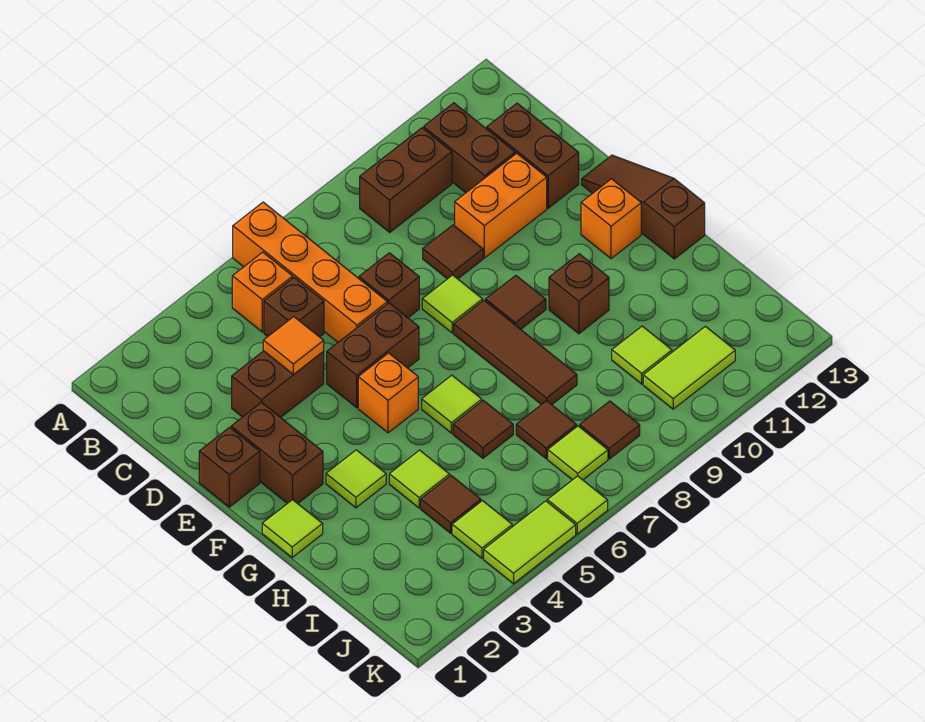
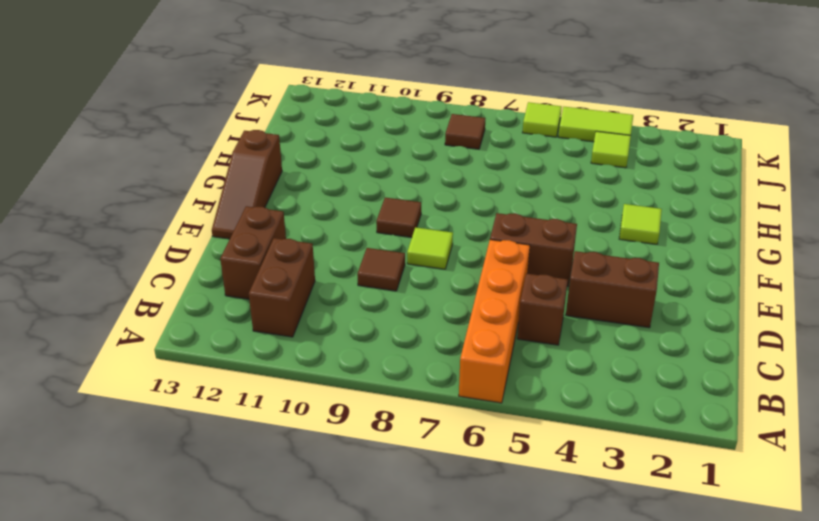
none -> orange brick B5 level 1
none -> brown brick B9:B10 level 1
none -> brown brick D7 level 1
none -> orange brick D10:D11 level 1

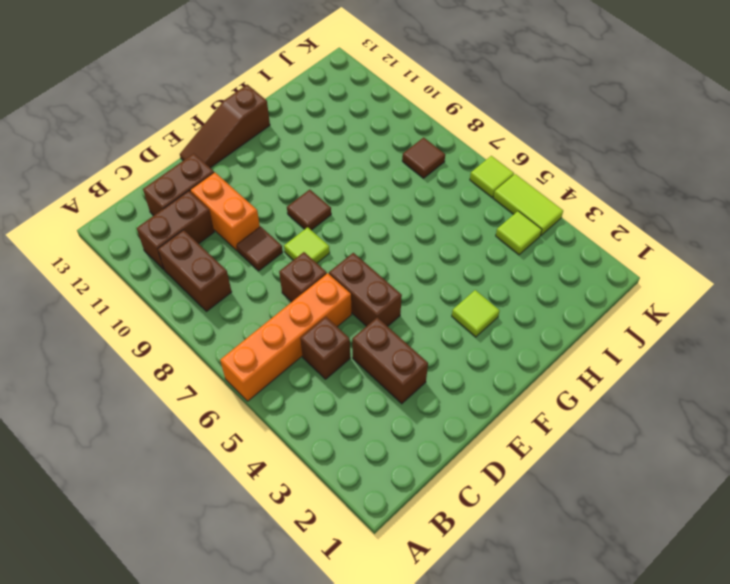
none -> orange brick B5 level 1
none -> brown brick E1 level 1
none -> brown brick E2:F2 level 1
none -> orange brick F5 level 1

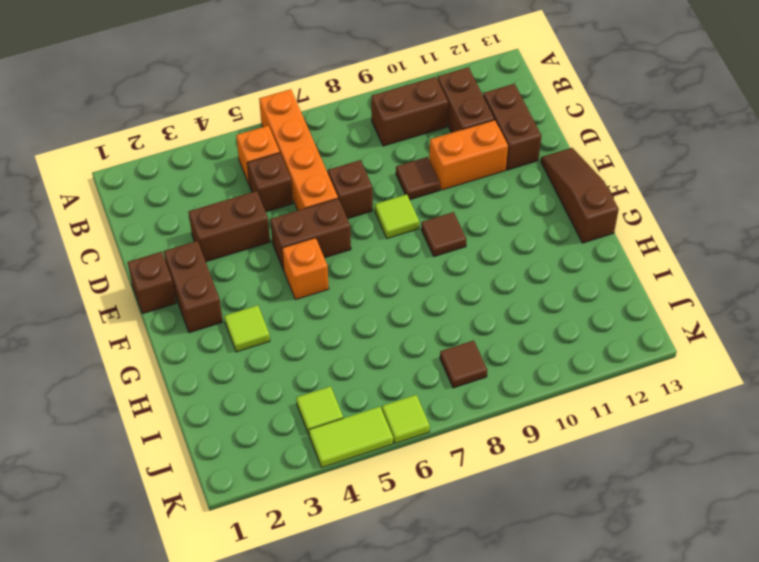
none -> brown tile F8:H8 level 1
none -> orange brick F12 level 1
none -> lime tile G1 level 1
none -> lime tile G6 level 1

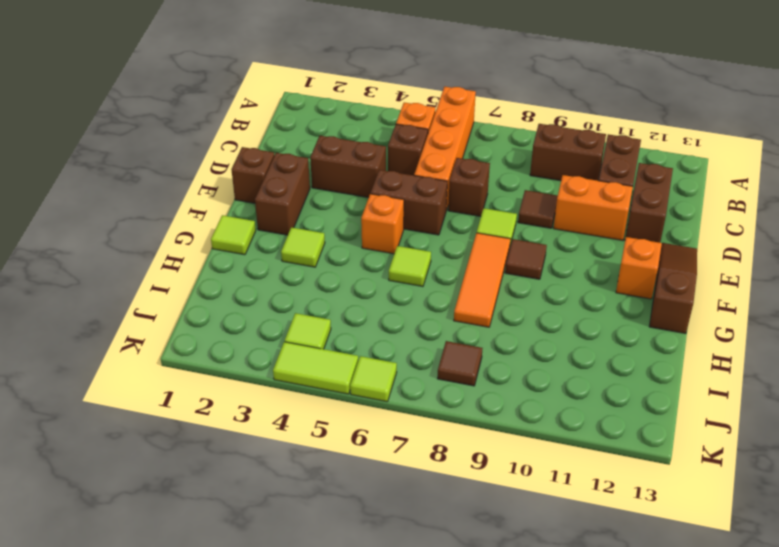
orange tile F8:H8 level 1 -> brown tile F8:H8 level 1
none -> brown brick G10 level 1
none -> lime tile H4 level 1
none -> brown tile H6 level 1
none -> brown tile I4 level 1

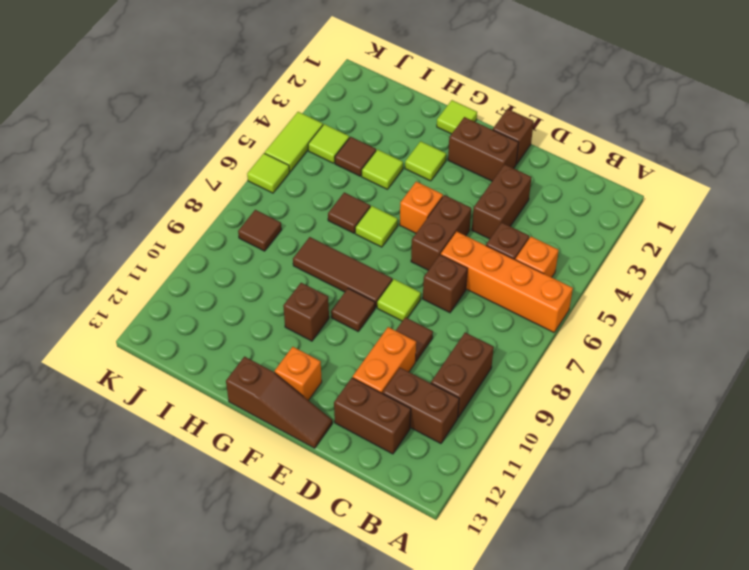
none -> brown tile I7 level 1
none -> lime tile I10 level 1
none -> lime tile J7 level 1
none -> lime tile J10:J11 level 1

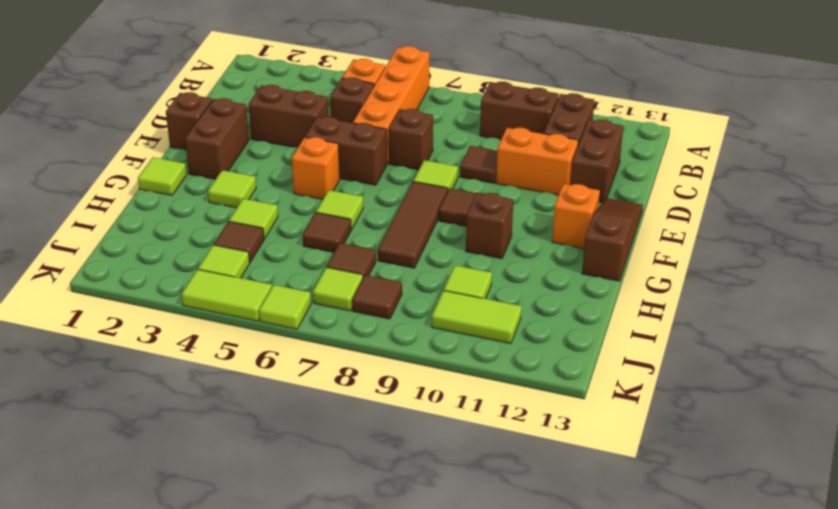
none -> orange tile D4 level 2

